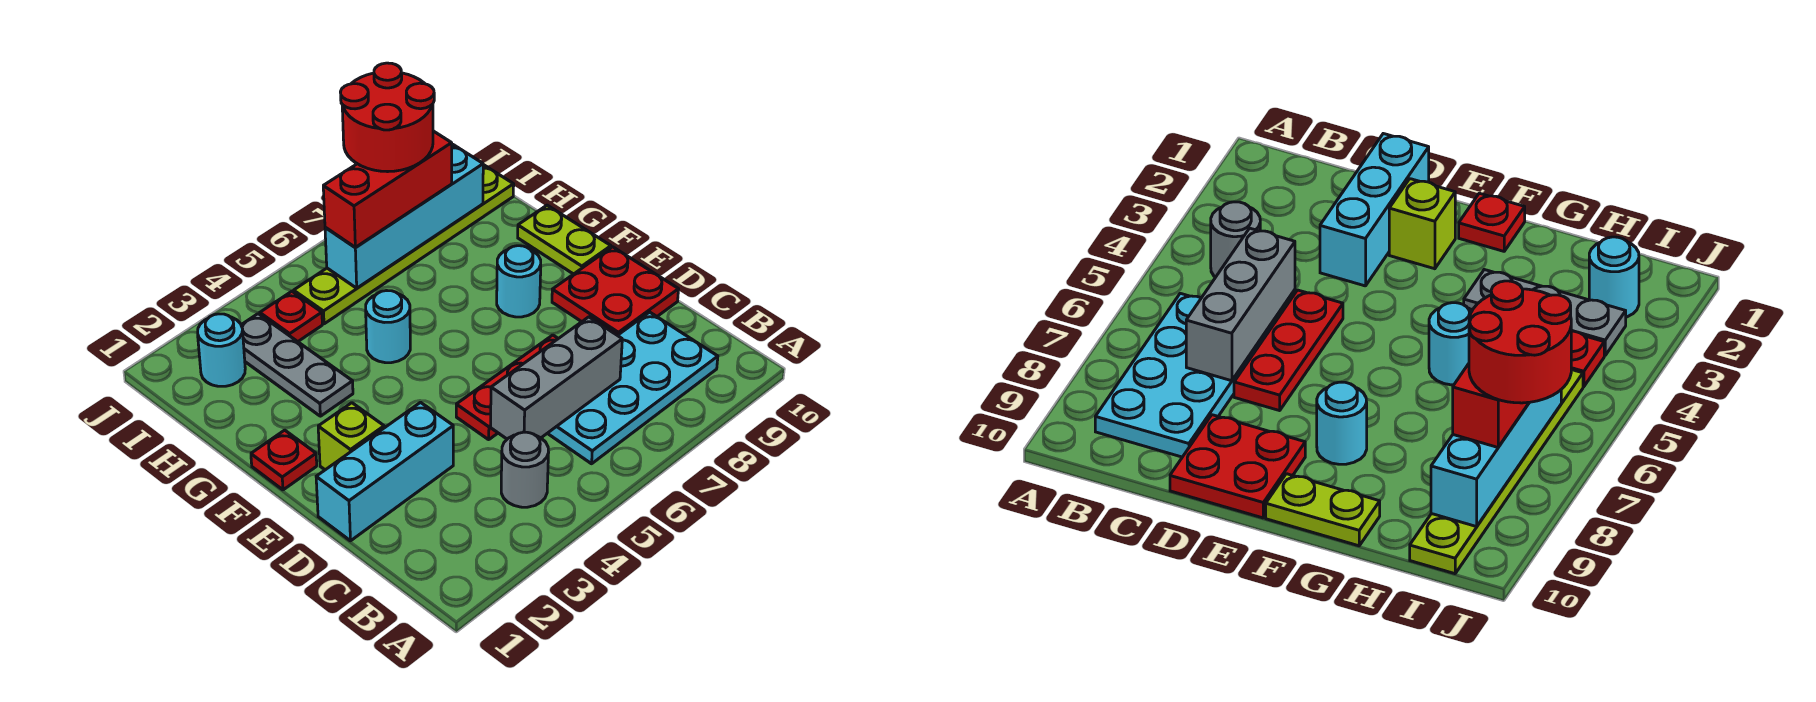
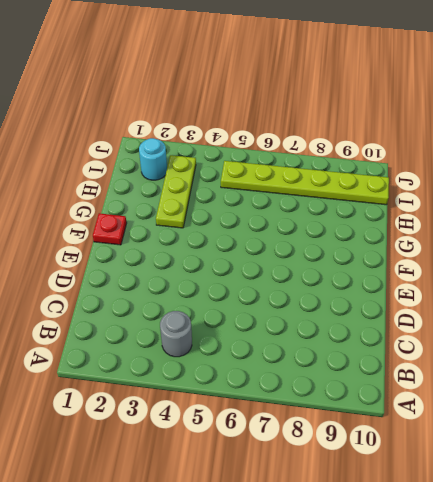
lime plate G3:I3 level 1 -> grey plate G3:I3 level 1
none -> cyan plate B6:C9 level 1
none -> cyan brick D1:D3 level 1
none -> red plate D5:D7 level 1

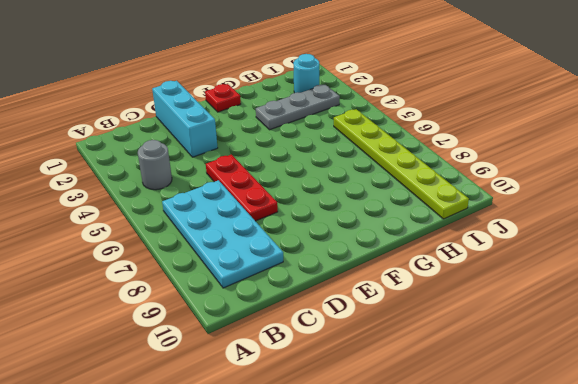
none -> red plate D9:E10 level 1
none -> lime brick E2 level 1
none -> cyan round brick F8 level 1

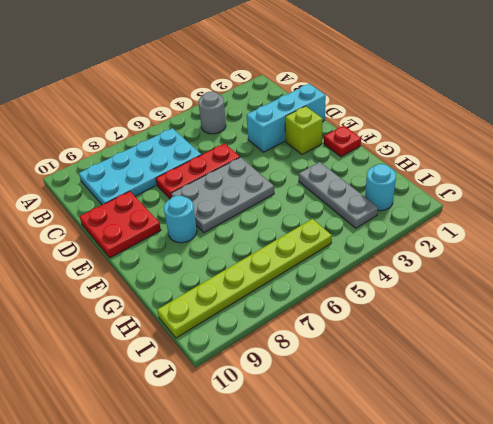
grey plate E5:F7 level 1 -> none
none -> lime plate F10:G10 level 1
none -> cyan round brick G5 level 1
none -> red plate I4 level 1

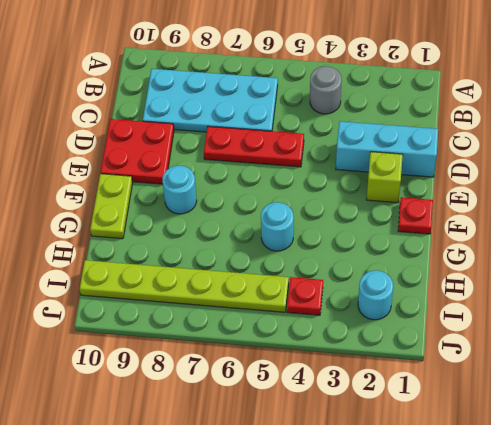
none -> grey plate G3:I3 level 1
none -> grey brick C5:C7 level 2
none -> cyan brick I6:I9 level 2

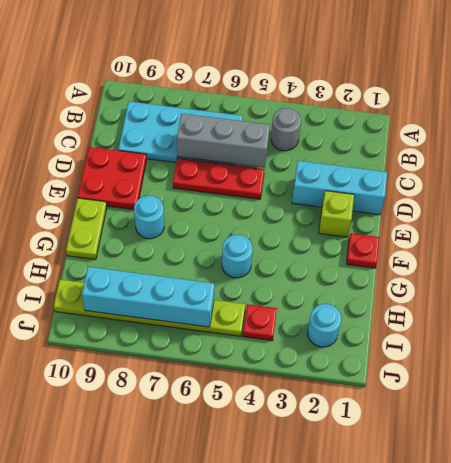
none -> grey plate G3:I3 level 1
none -> red brick I6:I8 level 3
none -> red round brick I7:J8 level 4

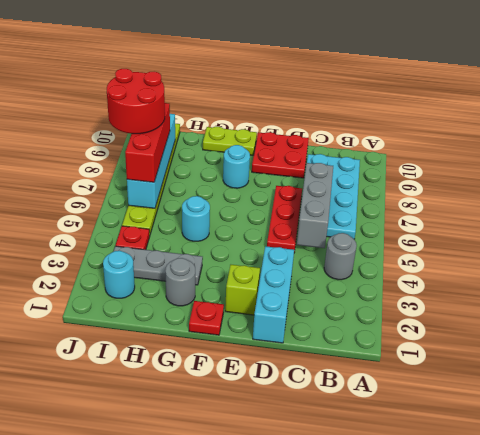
grey round brick G2 level 1 -> none

